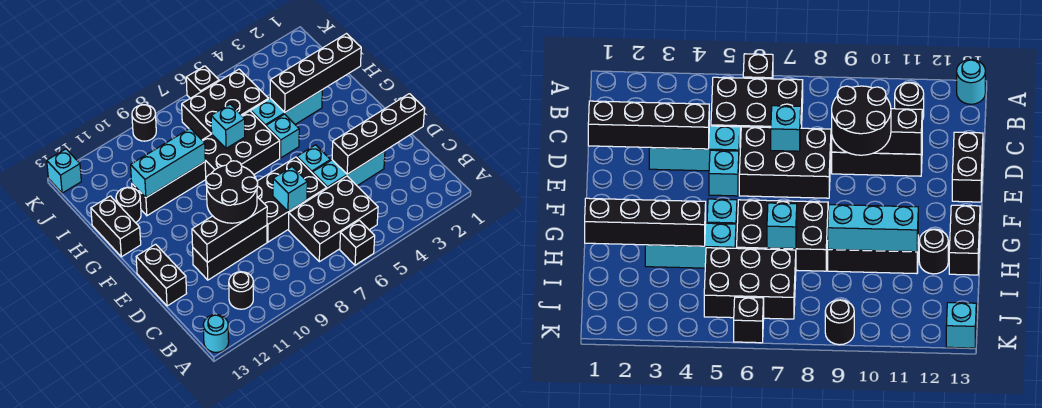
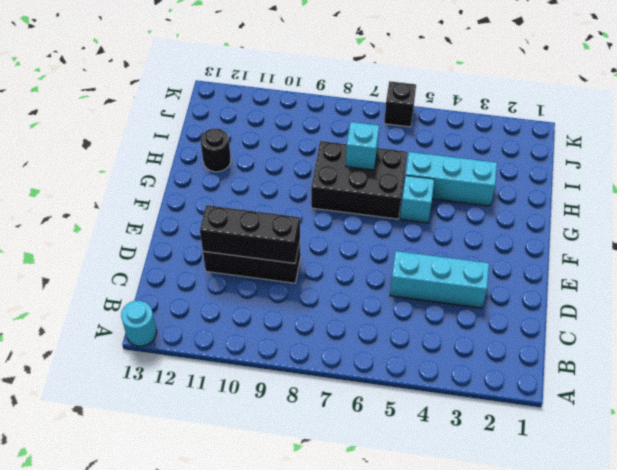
none -> black brick A6 level 1
none -> black brick B5:C7 level 1
none -> black round brick B11 level 1

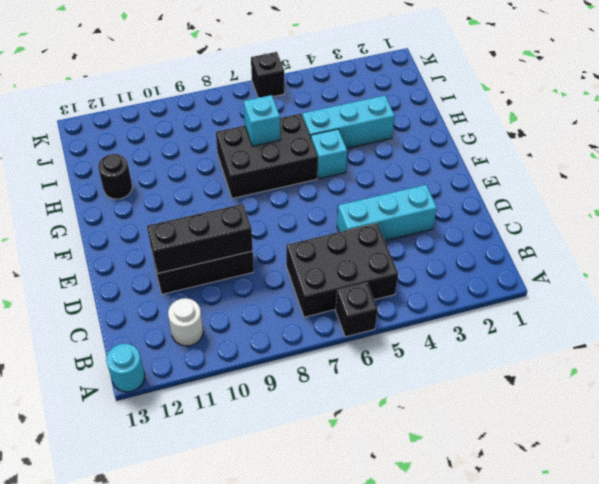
white round brick B11 level 1 -> black round brick B11 level 1
none -> black brick D6:E8 level 1
none -> black brick D13:E13 level 1
none -> cyan brick E5 level 1

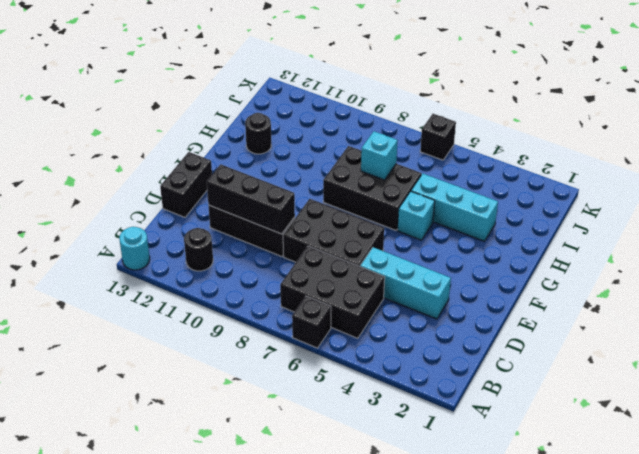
none -> cyan brick E5 level 1
none -> black brick G13:H13 level 1
none -> black brick H9:H11 level 1

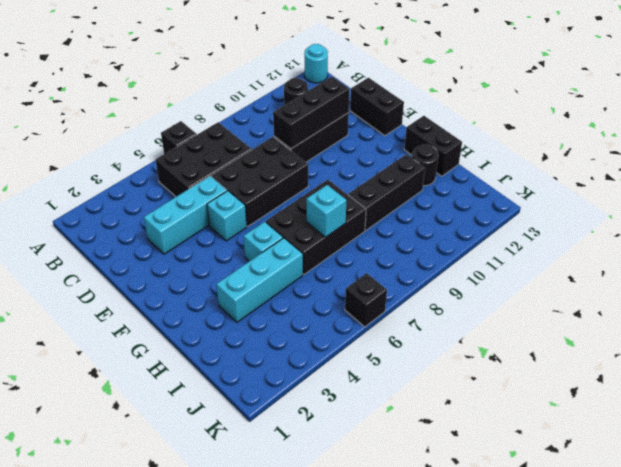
none -> black brick I5:J7 level 1
none -> black round brick K9 level 1
none -> cyan brick K13 level 1

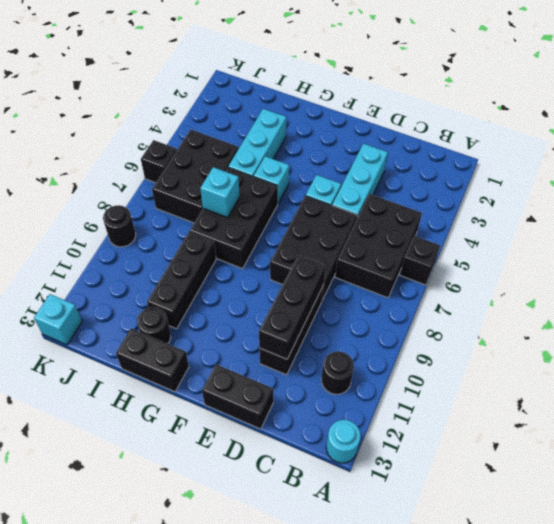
none -> black brick D1:D4 level 2
none -> cyan brick D7 level 2
none -> black brick H1:H4 level 2

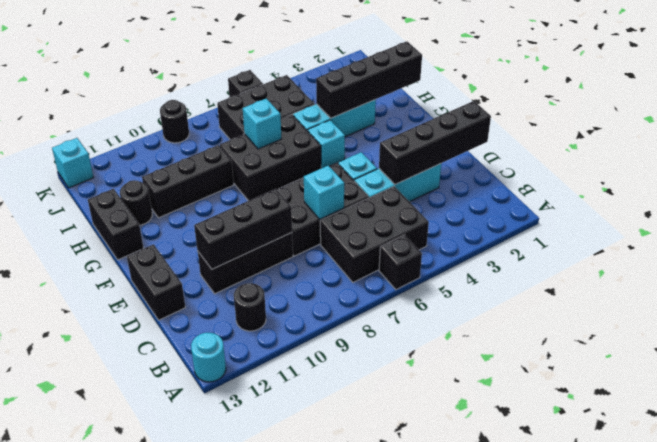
none -> cyan brick H9:H11 level 2
none -> black round brick D9:E10 level 3

